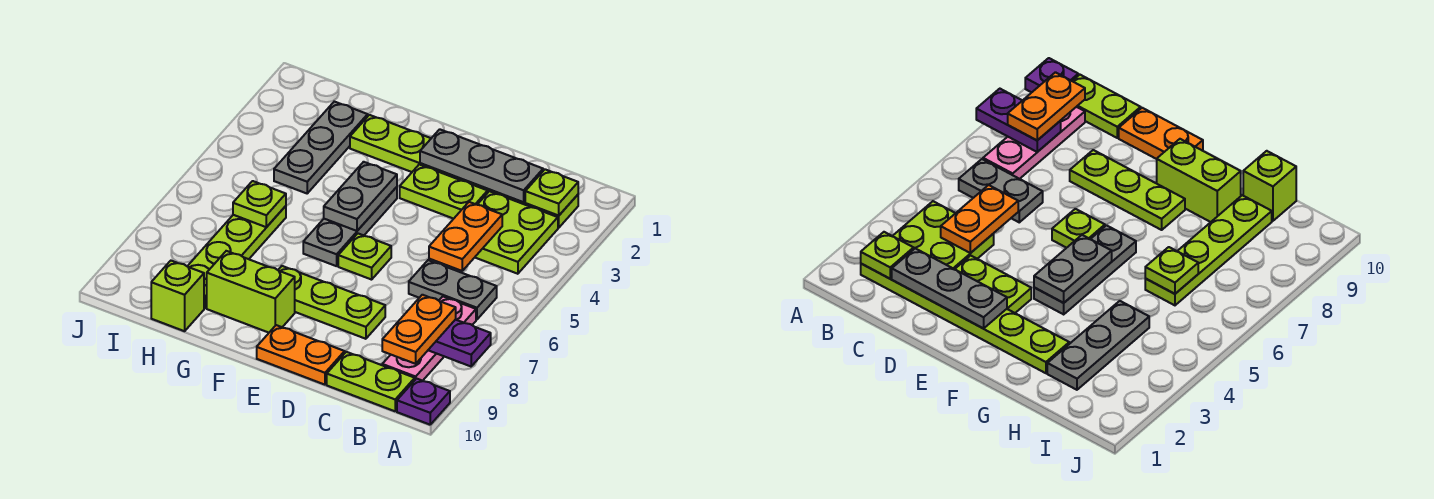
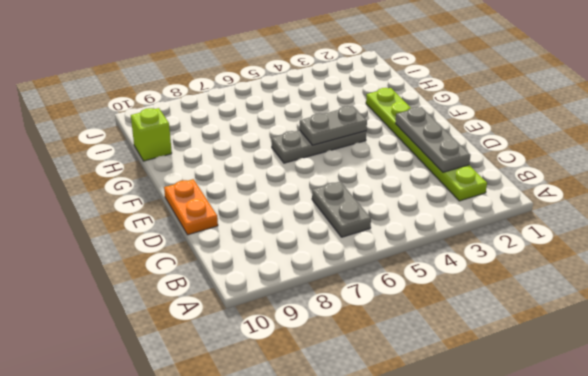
none -> purple plate A10 level 1
none -> lime plate B3:C4 level 1
none -> pink plate B7:B9 level 1

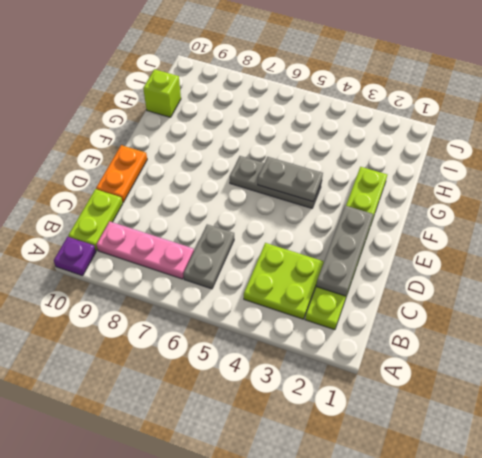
none -> lime plate D3:E3 level 1
none -> lime plate D8:F8 level 1
none -> lime plate E6 level 1

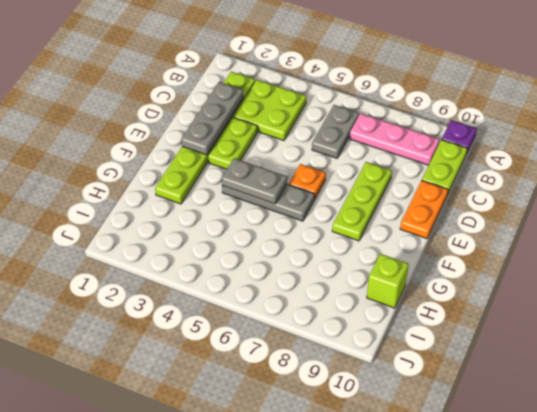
orange plate E6 level 1 -> lime plate E6 level 1
none -> lime brick F9:G9 level 1
none -> grey plate H2:H4 level 1
none -> lime plate H6:H9 level 1

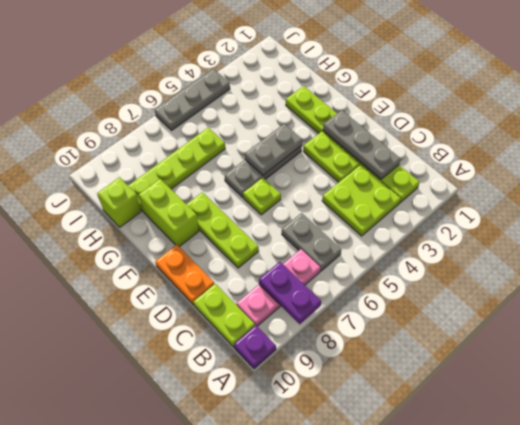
grey plate J4:J6 level 1 -> grey plate H2:H4 level 1
none -> lime plate B2 level 2
none -> orange plate C4:C5 level 2
none -> lime plate H6 level 2

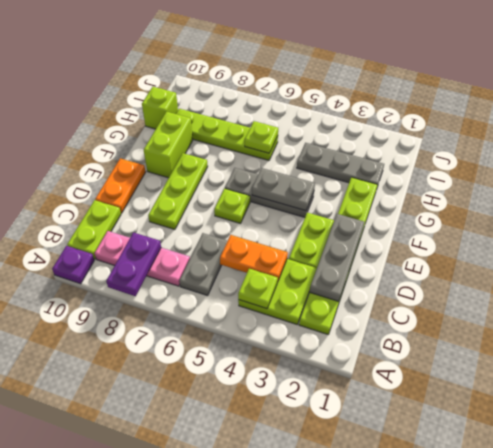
lime plate B4 level 2 -> lime plate B2 level 2
none -> orange plate B8:B9 level 3

